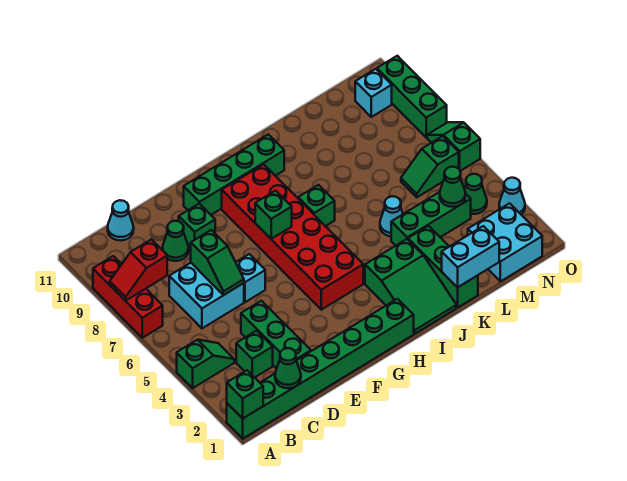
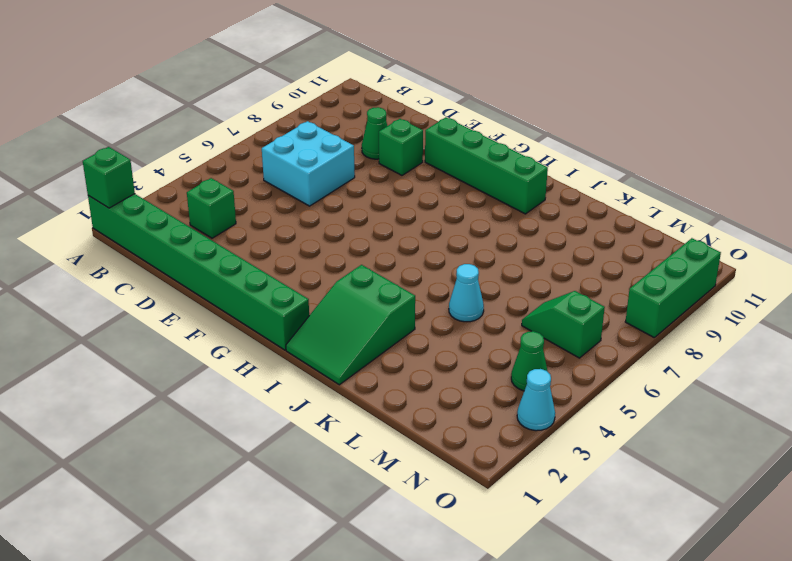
none -> green slope A4:B4 level 1 top A
none -> red brick A7:A9 level 1
none -> cyan cone C11 level 1
none -> green brick D2:D4 level 1

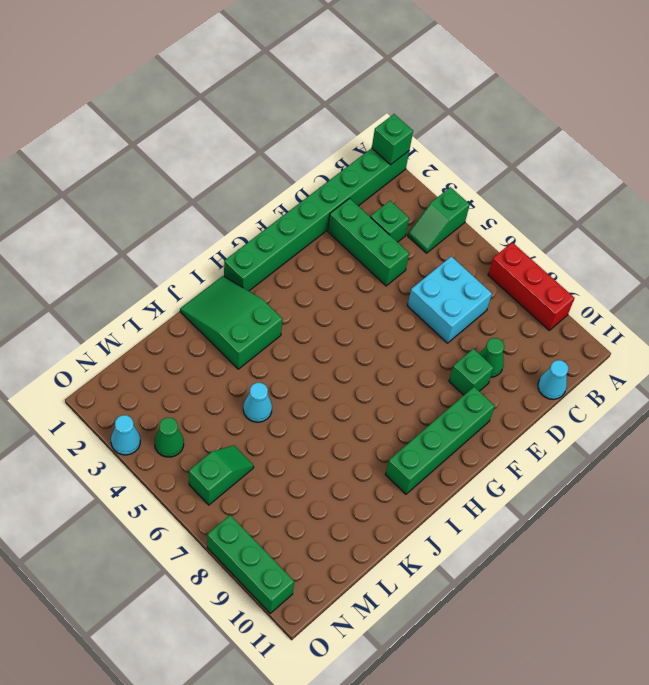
none -> cyan brick E6 level 1
none -> red brick G4:H9 level 1
none -> green brick I7 level 1
none -> green brick K1:K3 level 1

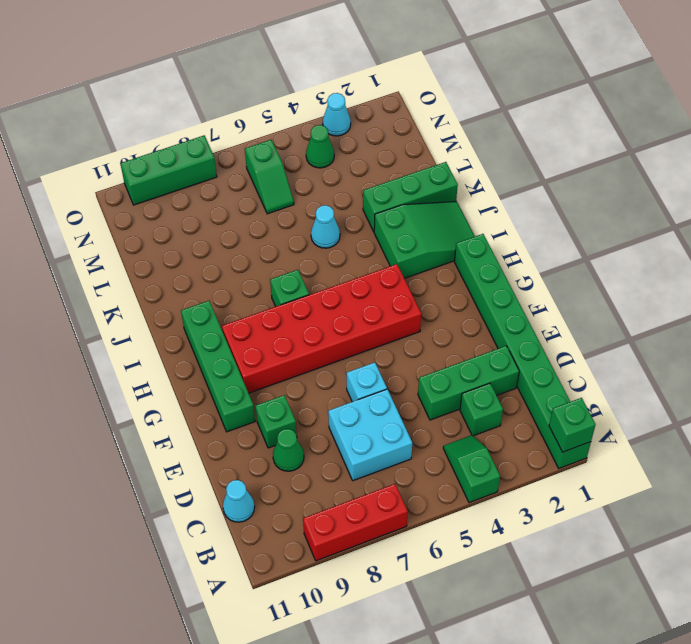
none -> green brick K4:M4 level 1
none -> cyan brick M1:N2 level 1
none -> cyan brick N10 level 1
none -> green slope O6:O7 level 1 top 6

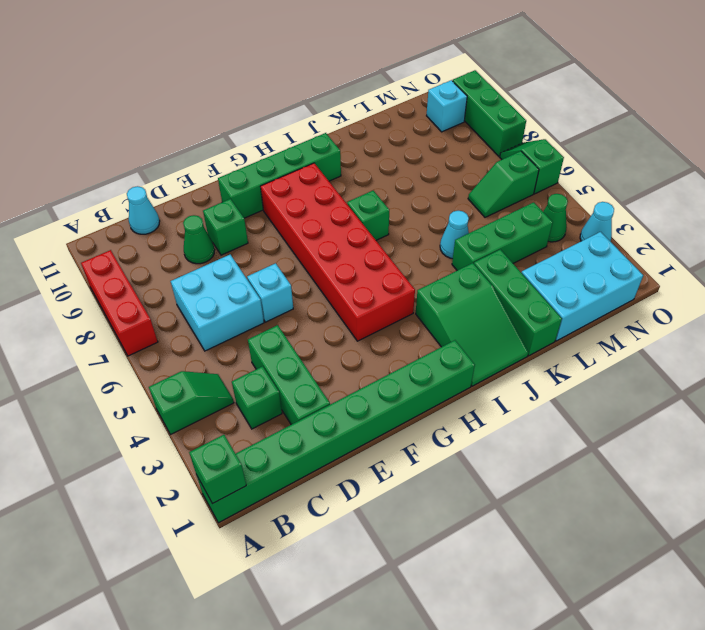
cyan brick L1:N2 level 1 -> cyan brick M1:N2 level 1
none -> red slope A8:B8 level 2 top B
none -> green cone C1 level 2
none -> green slope D6:D7 level 2 top 7
none -> green brick G7 level 2

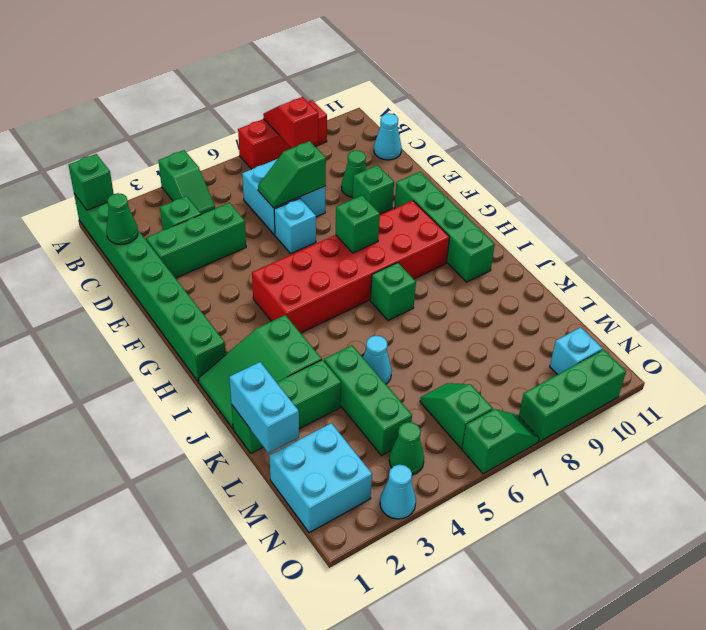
none -> green cone M4 level 2

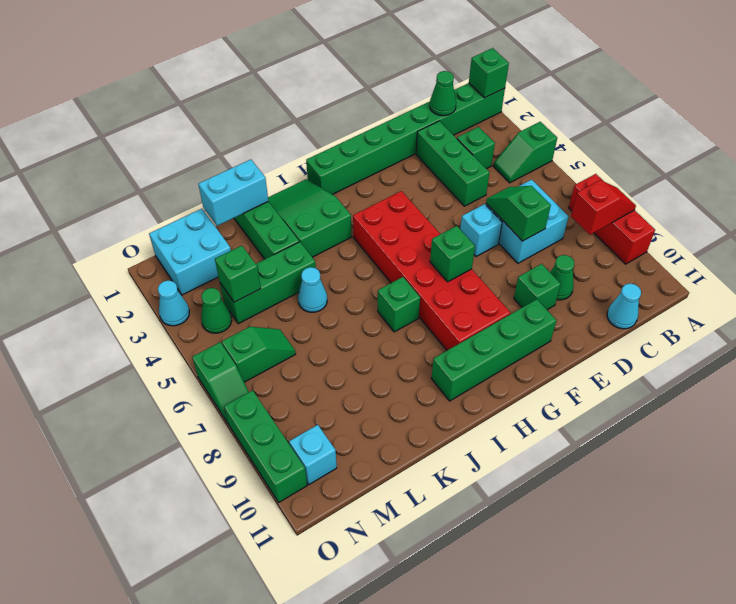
green brick M4 level 2 -> green cone M4 level 2

